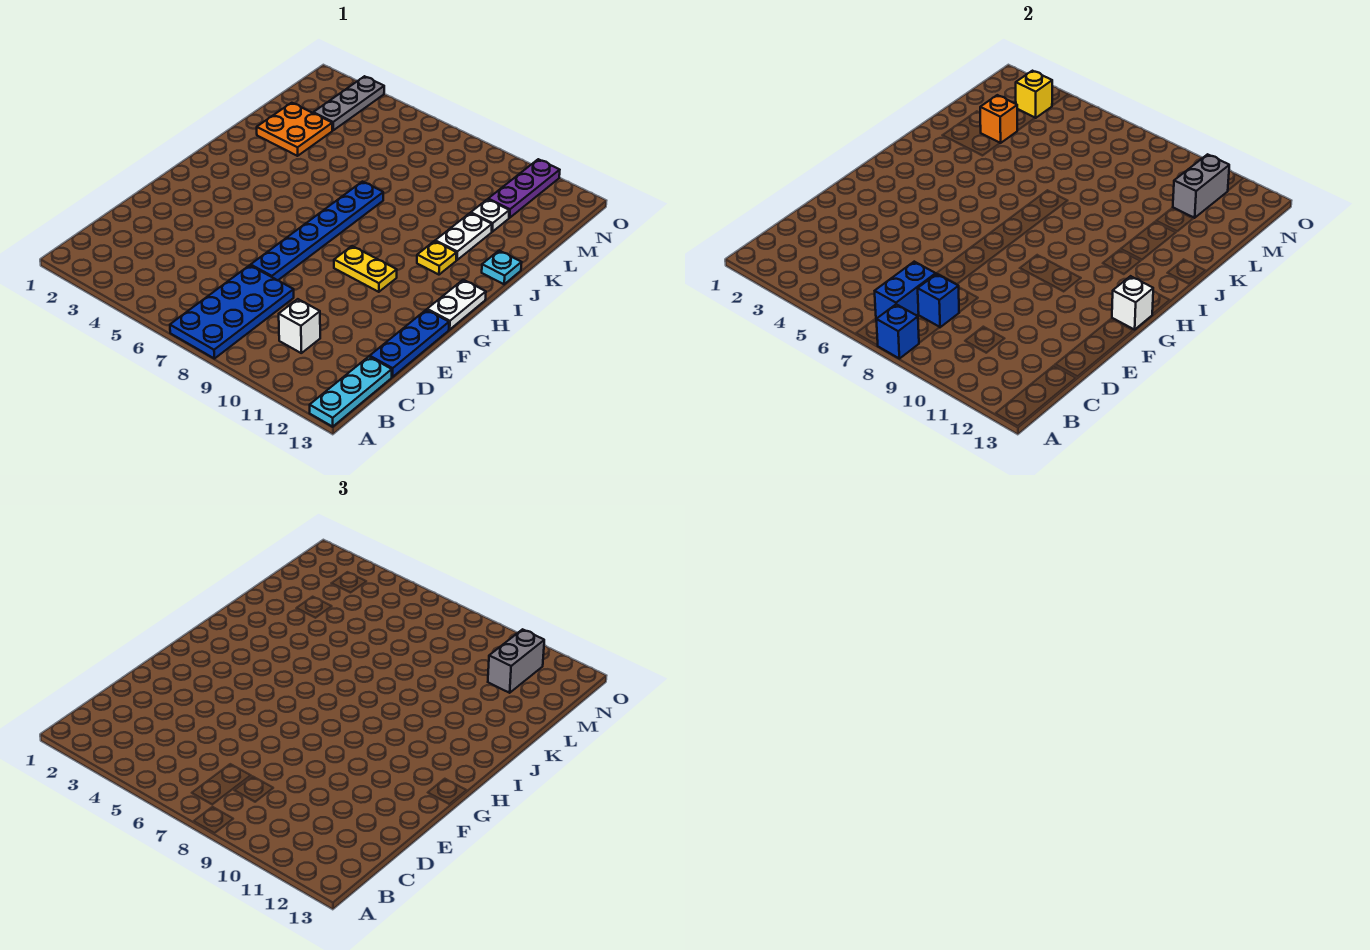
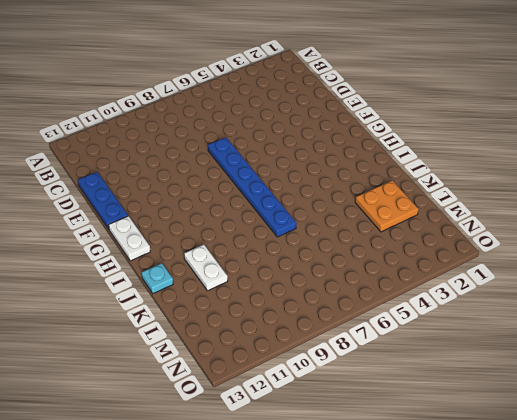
none -> blue plate A7:D8 level 1
none -> cyan plate A13:C13 level 1
none -> white brick C10 level 1

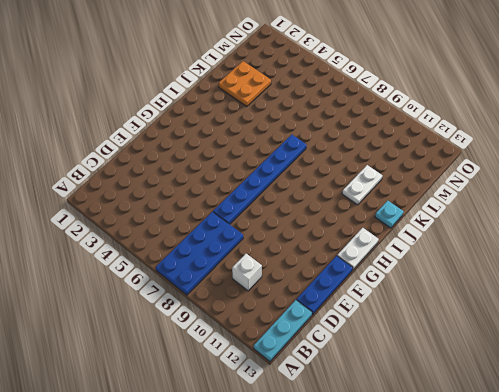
none -> yellow plate G9:G10 level 1
none -> yellow plate I11 level 1
none -> white plate L11 level 1

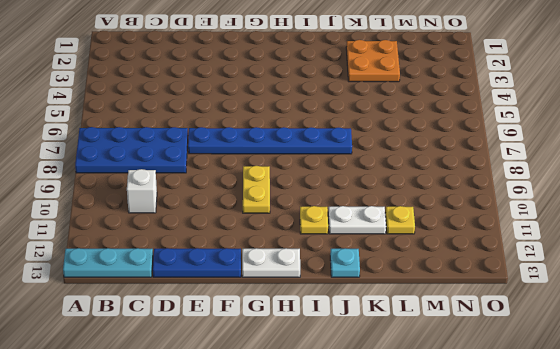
yellow plate L11 level 1 -> white plate L11 level 1
none -> grey plate M3:O3 level 1
none -> purple plate M11:O11 level 1
none -> blue brick A8 level 2

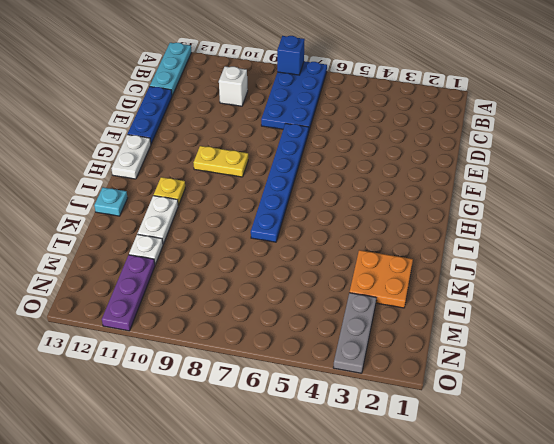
none -> blue brick B7:C7 level 2
none -> blue brick C8 level 2
none -> white brick G13 level 2

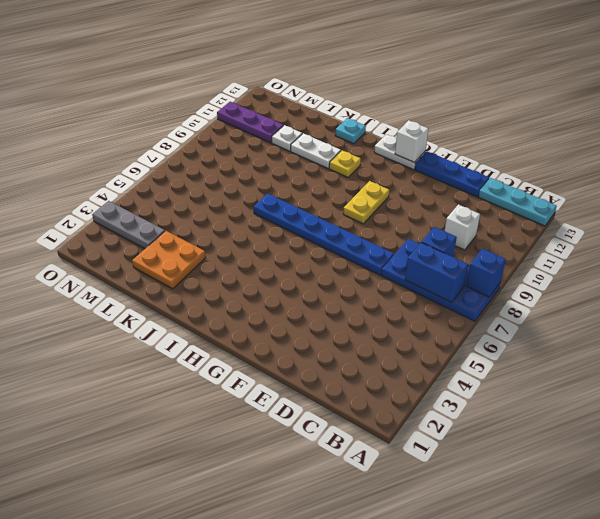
none -> orange brick L3 level 2
none -> grey brick M11:N11 level 2
none -> yellow brick N3 level 2

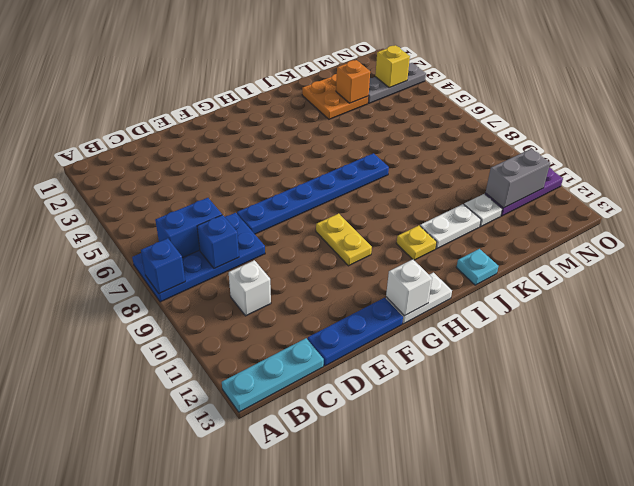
none -> grey brick M11:N11 level 3

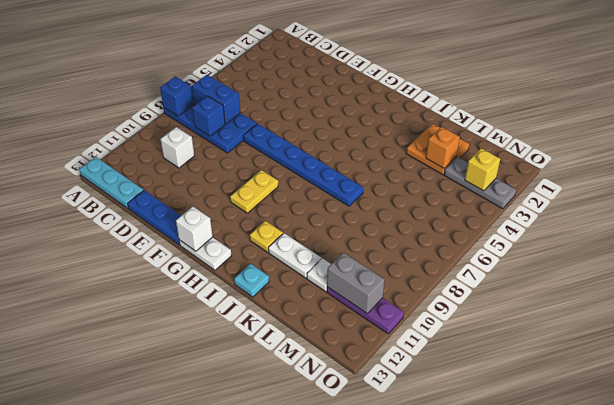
none -> grey brick M11:N11 level 3

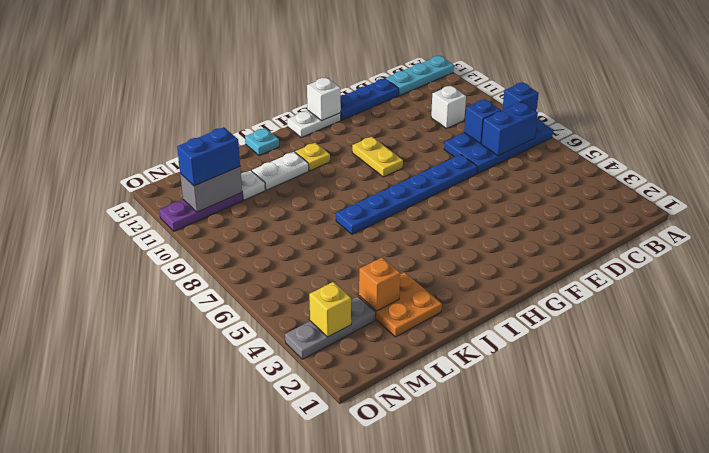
blue brick M11:N11 level 3 -> grey brick M11:N11 level 3

